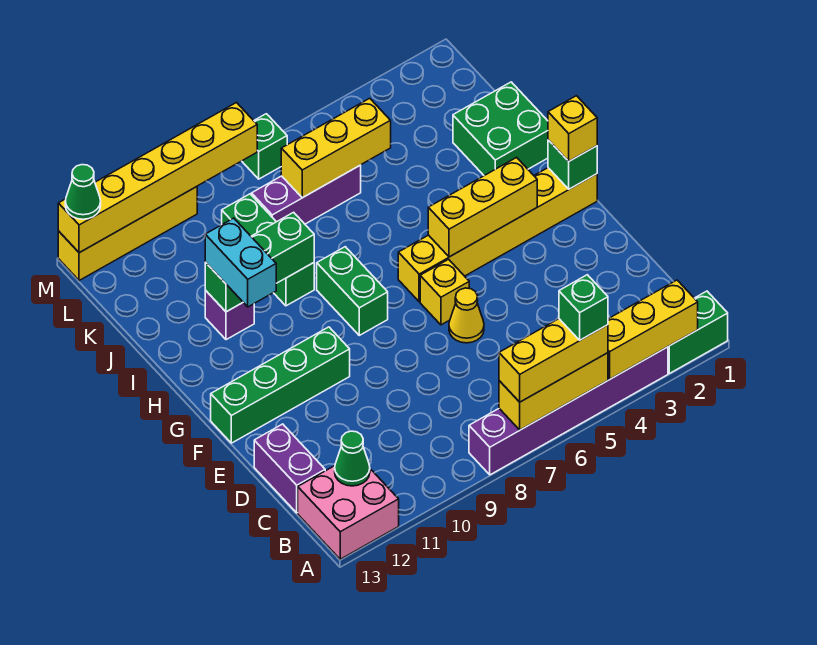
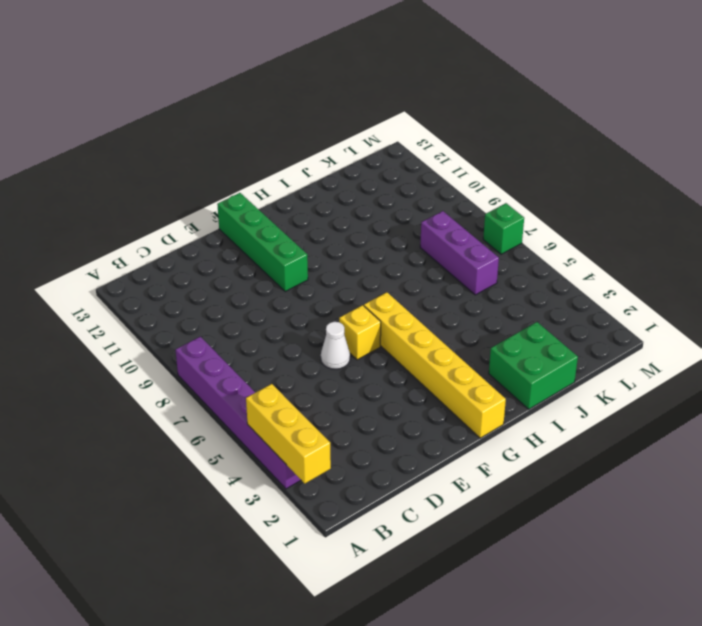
white cone E6 level 1 -> yellow cone E6 level 1
none -> green brick A1:A2 level 1
none -> pink brick A12:B13 level 1
none -> purple brick C13:D13 level 1

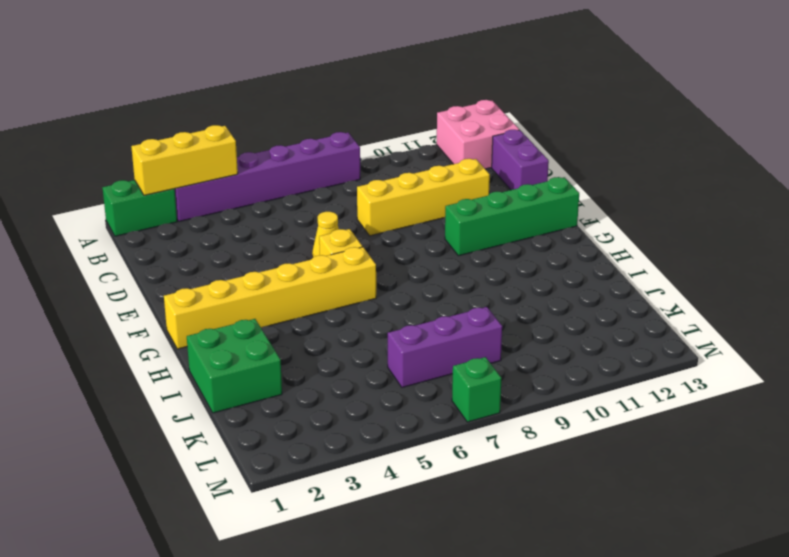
yellow brick D8:D11 level 1 -> yellow brick M10:M13 level 1
none -> green brick G8:H8 level 1
none -> green brick I9:K9 level 1
none -> purple brick I11 level 1

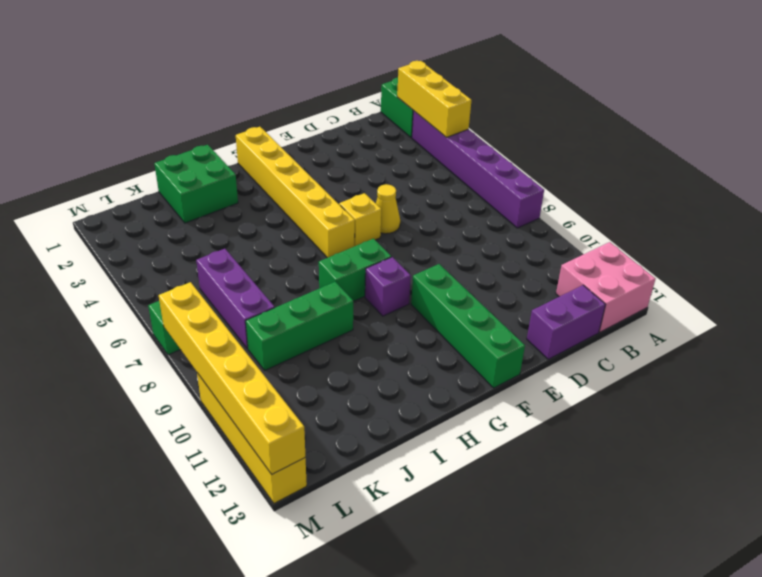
purple brick G9 level 1 -> purple brick I11 level 1
none -> yellow brick A5:A7 level 2
none -> green cone B12 level 2
none -> green brick G1 level 2

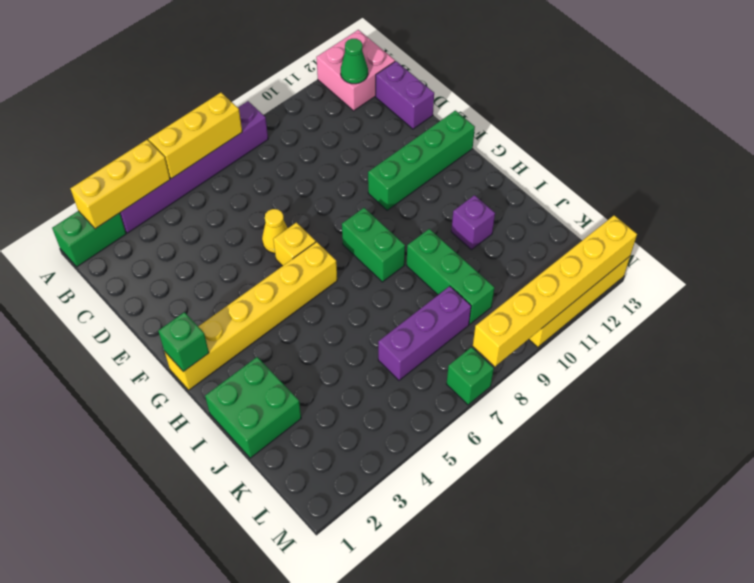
none -> yellow brick G3:G5 level 2
none -> green brick I9:I11 level 2
none -> yellow brick K5:K7 level 2

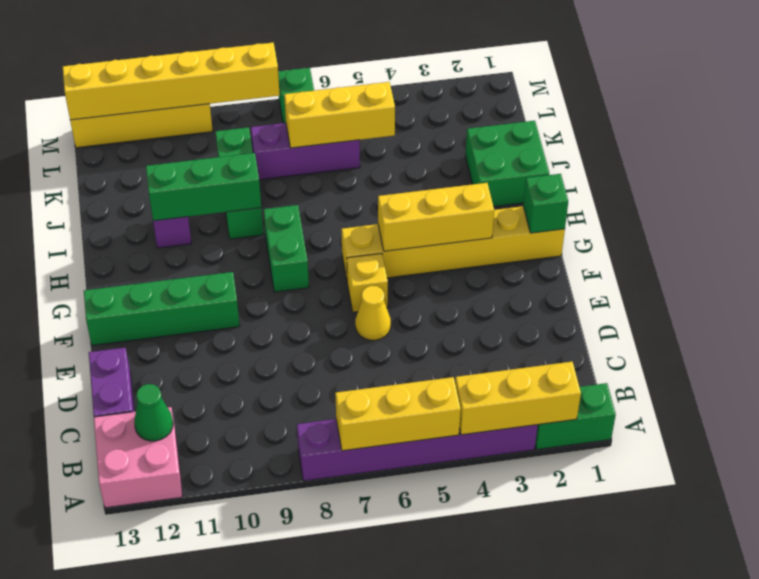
none -> yellow brick A5:A7 level 3
none -> yellow brick G1 level 3
none -> cyan brick H11:I11 level 3

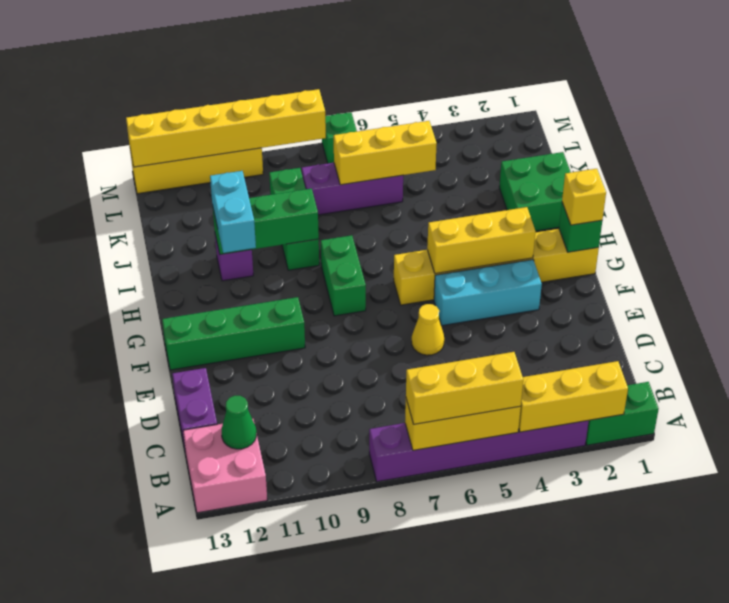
cyan brick F3:F5 level 1 -> none
none -> yellow brick F6 level 1
none -> green cone M13 level 3
none -> green brick A5 level 4

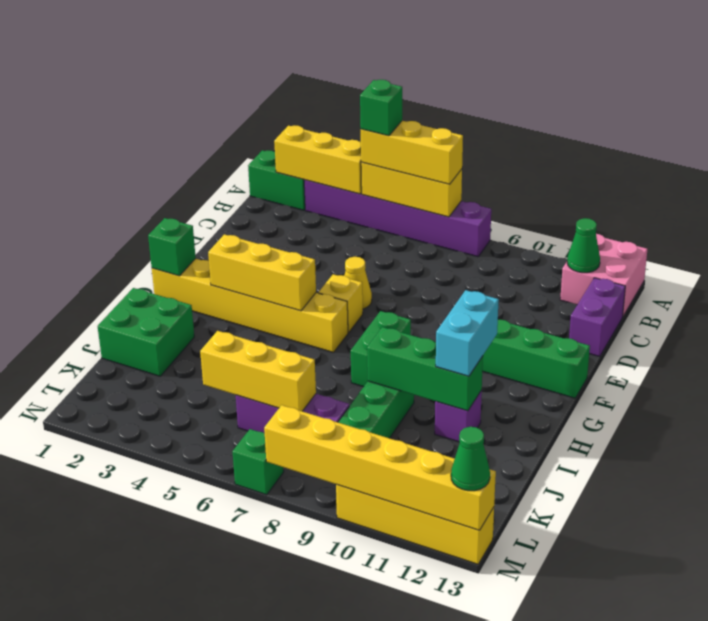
none -> yellow brick G1 level 3

